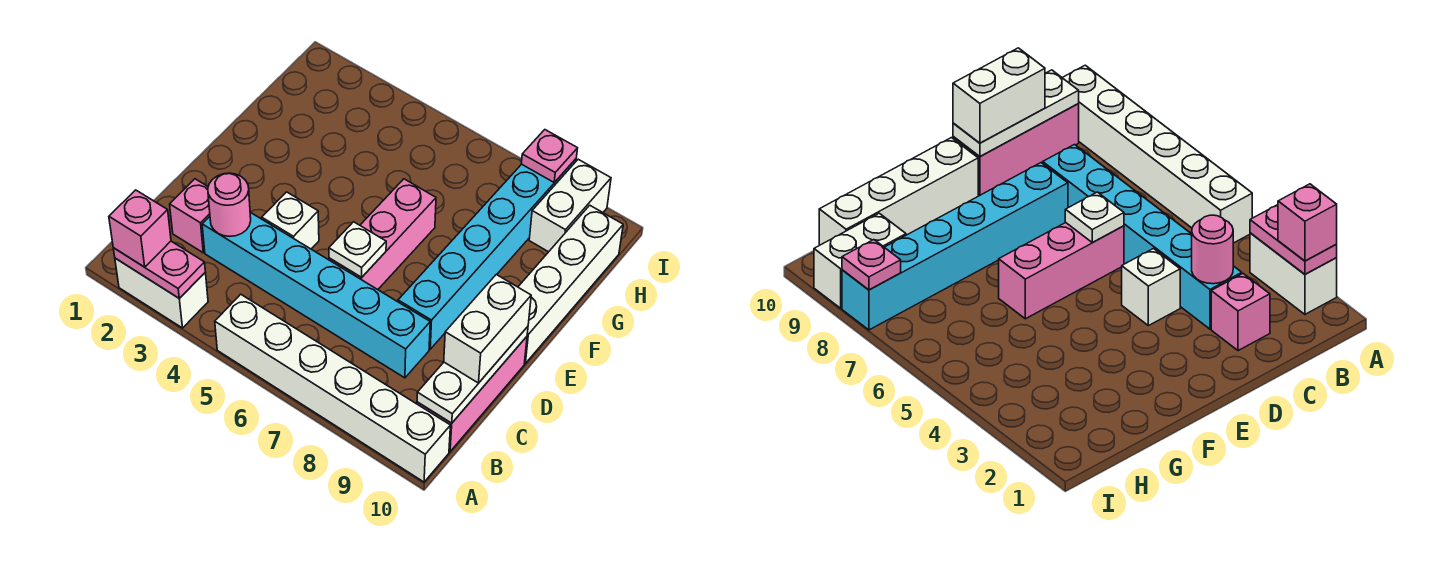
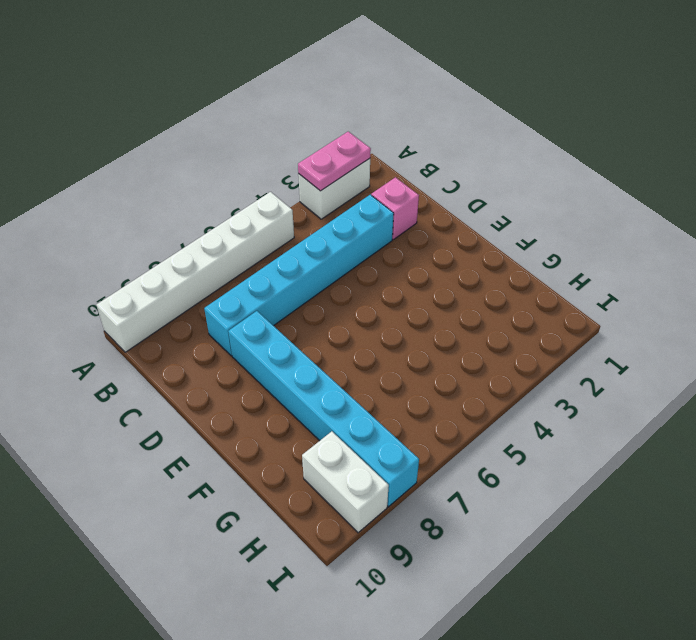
none -> pink brick B10:D10 level 1
none -> white brick D4 level 1
none -> pink brick D6:F6 level 1

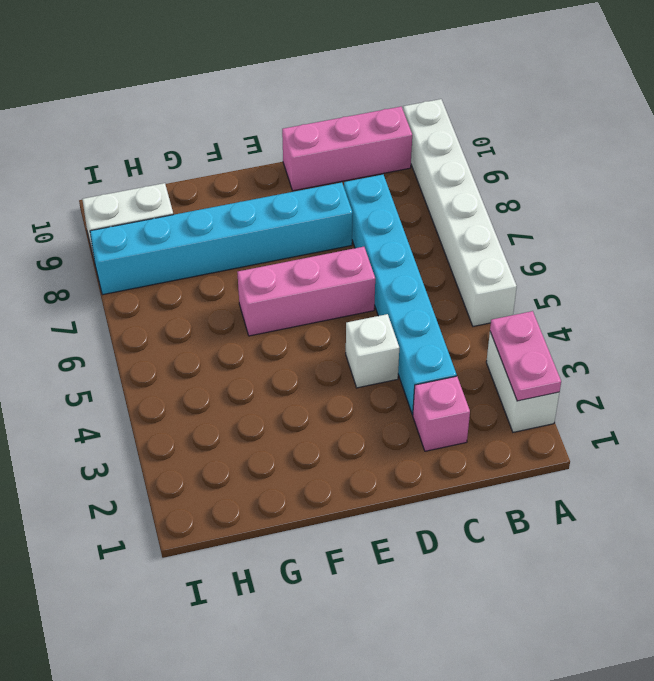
none -> white brick E10:H10 level 1
none -> white plate B10:D10 level 2
none -> pink round brick C3 level 2

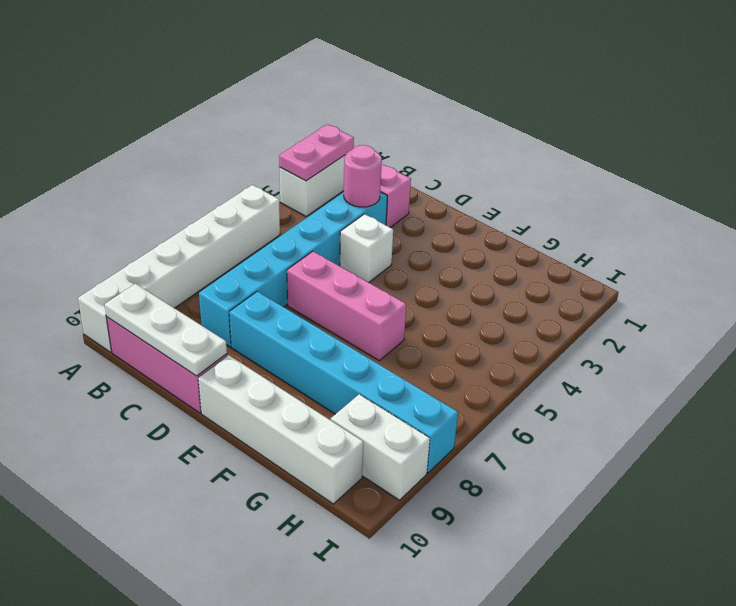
none -> white plate D6 level 2
none -> pink plate I8 level 2
none -> pink brick A2 level 3

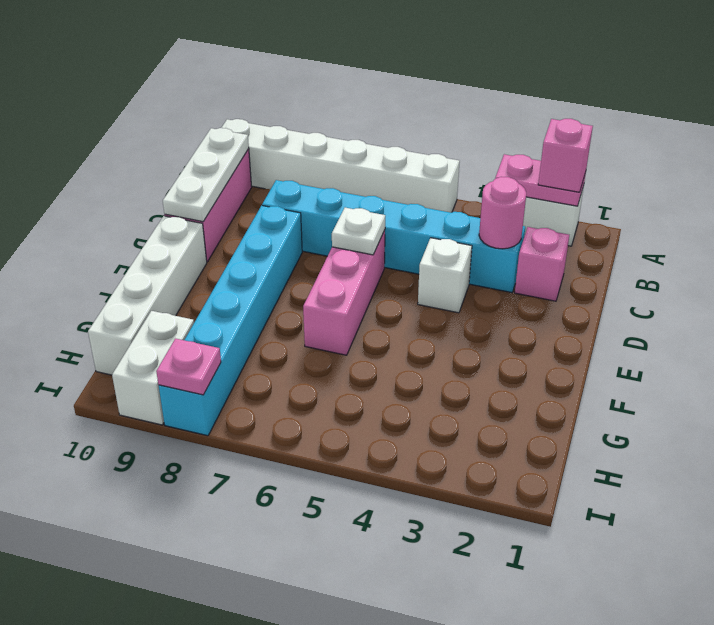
none -> white brick C10:D10 level 3

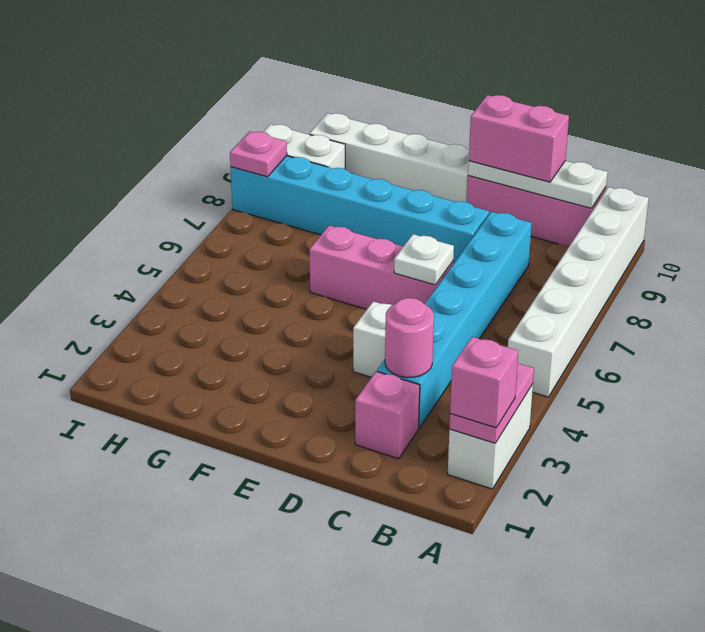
pink brick C10:D10 level 3 -> white brick C10:D10 level 3

